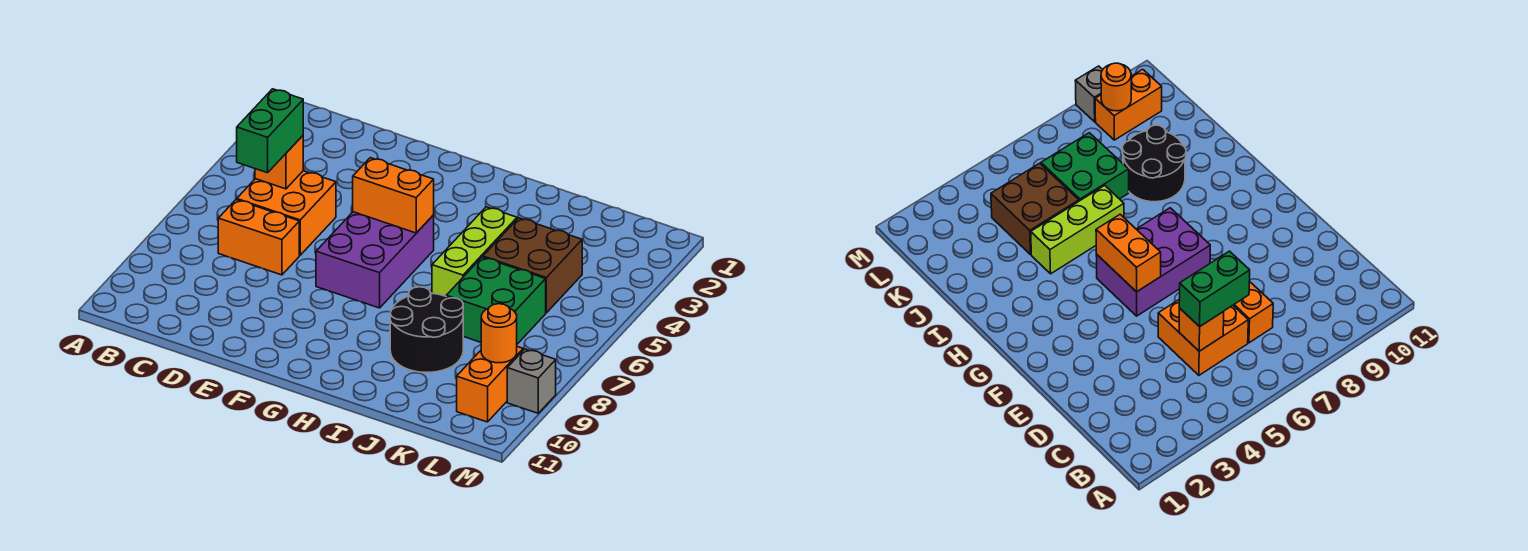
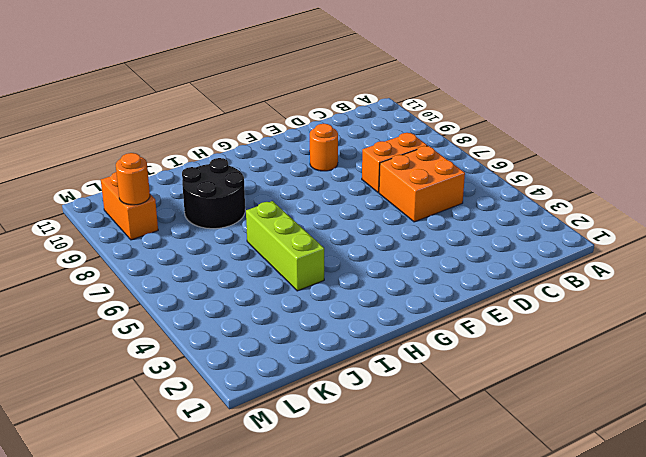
orange round brick E9 level 1 -> none
none -> purple brick F5:G7 level 1
none -> brown brick J4:K5 level 1
none -> green brick J6:K7 level 1

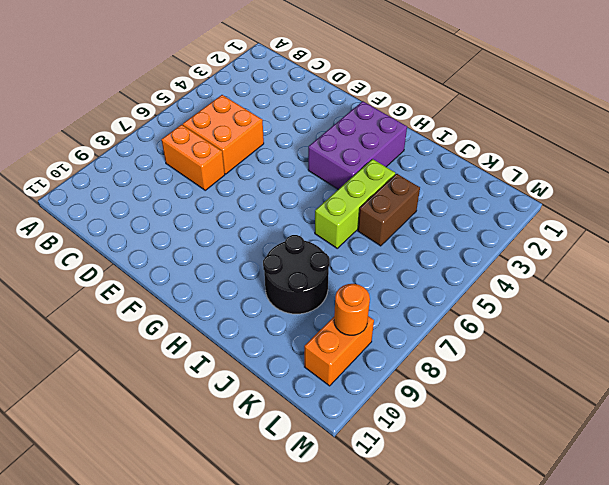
purple brick G2:H4 level 1 -> purple brick F5:G7 level 1
brown brick J4:J5 level 1 -> brown brick J4:K5 level 1
none -> green brick J6:K7 level 1
none -> grey brick M9 level 1
none -> orange brick C5 level 2

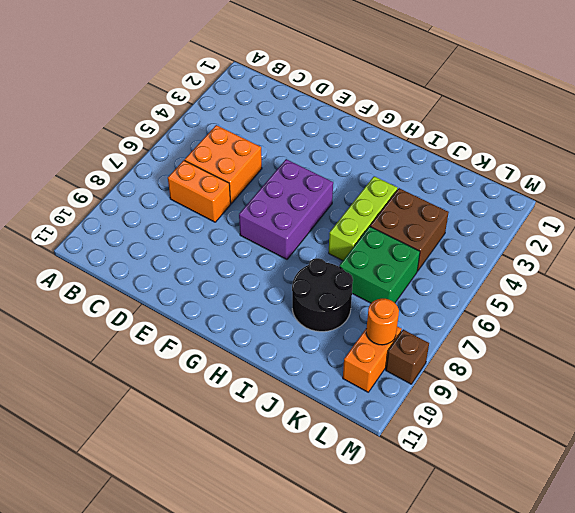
brown brick M9 level 1 -> grey brick M9 level 1
none -> orange brick C5 level 2
none -> orange brick F5:G5 level 2
none -> green brick C5:C6 level 3

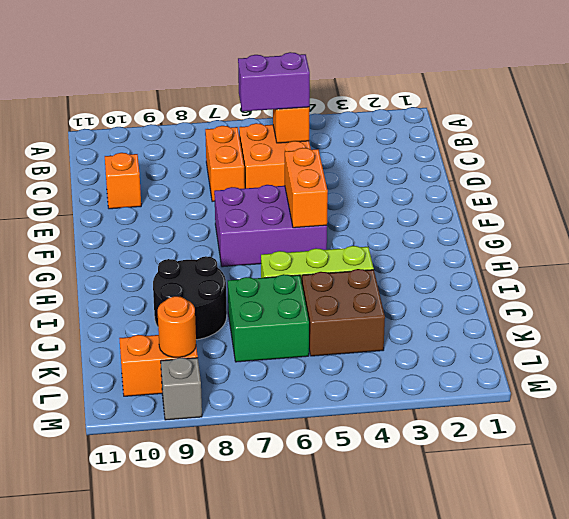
purple brick C5:C6 level 3 -> green brick C5:C6 level 3
orange brick D10 level 1 -> none

